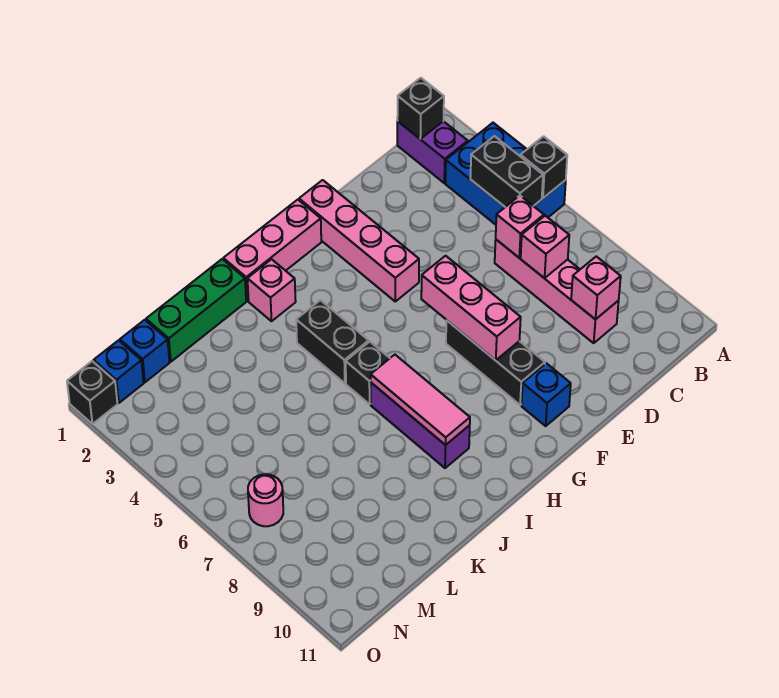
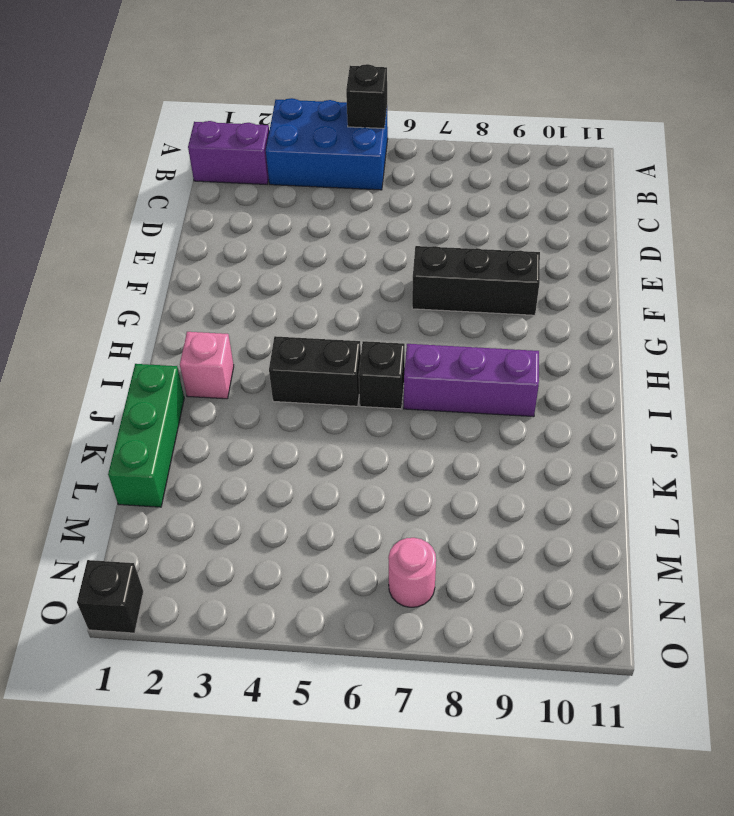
none -> pink brick C6:C9 level 1
none -> pink brick F1:F4 level 1
none -> blue brick F10 level 1

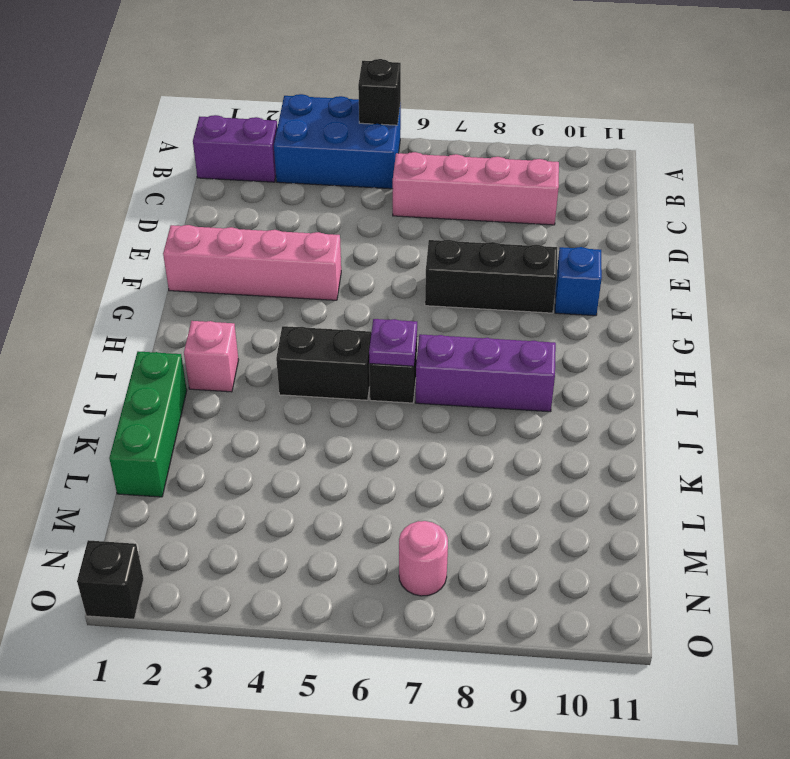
purple plate I6 level 2 -> none
none -> pink brick G1:I1 level 1
none -> blue brick M1 level 1
none -> blue brick N1 level 1

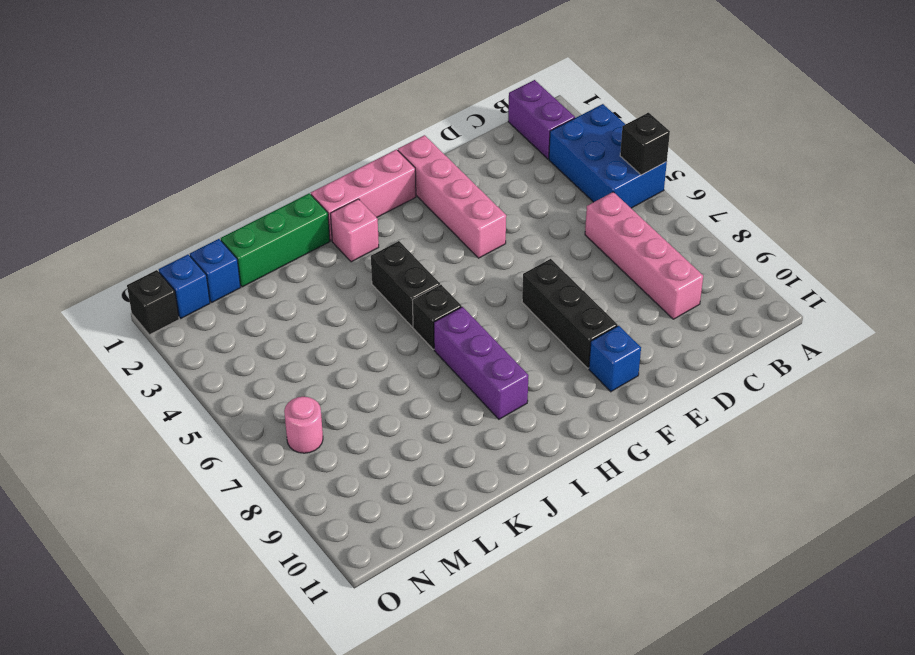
none -> black brick B1 level 2
none -> black brick B4:B5 level 2
none -> pink brick C6 level 2

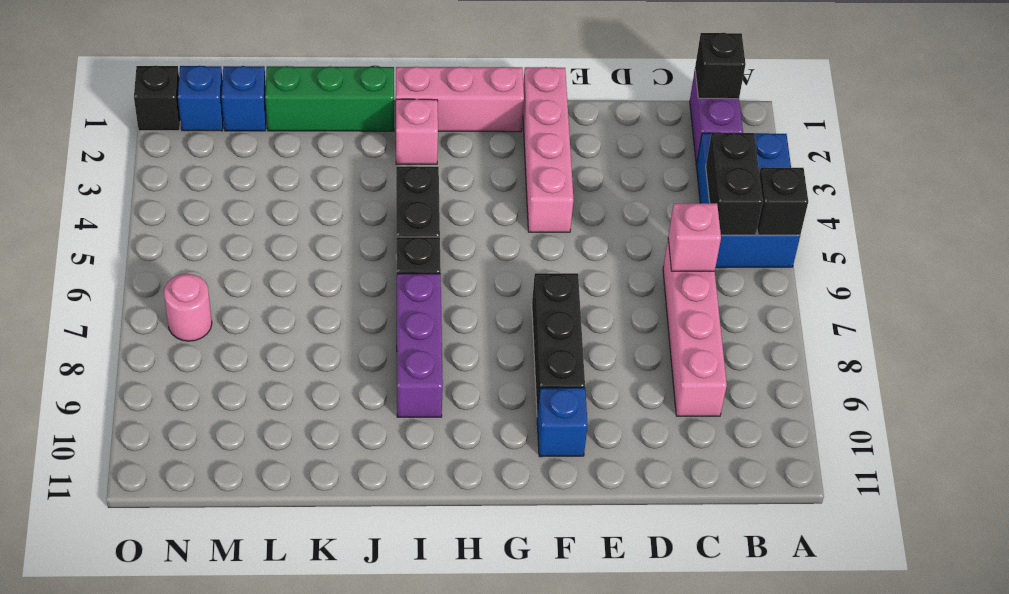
none -> pink brick C7 level 2
none -> pink brick C9 level 2
none -> pink brick F6:F8 level 2

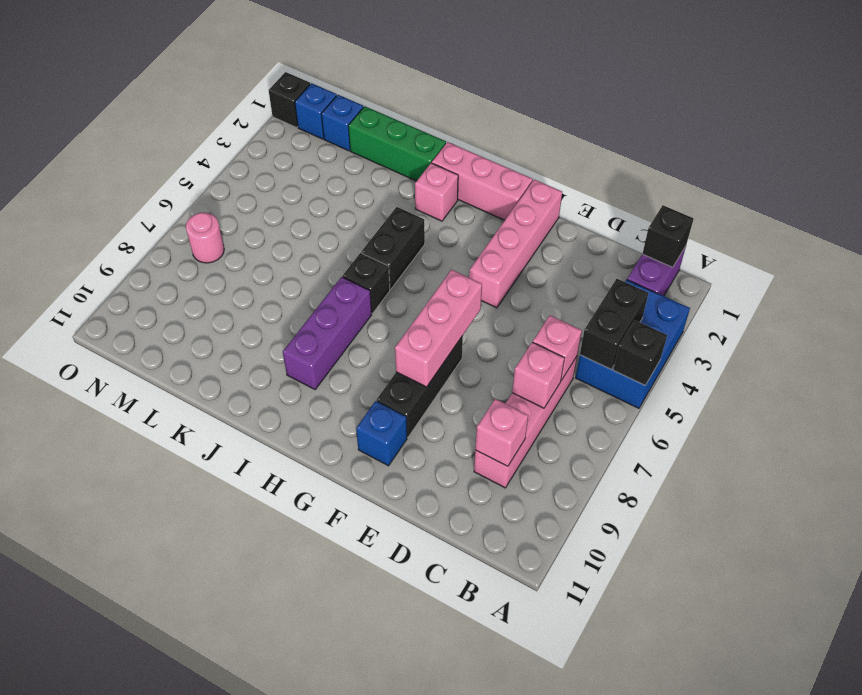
none -> pink tile I7:I9 level 2

